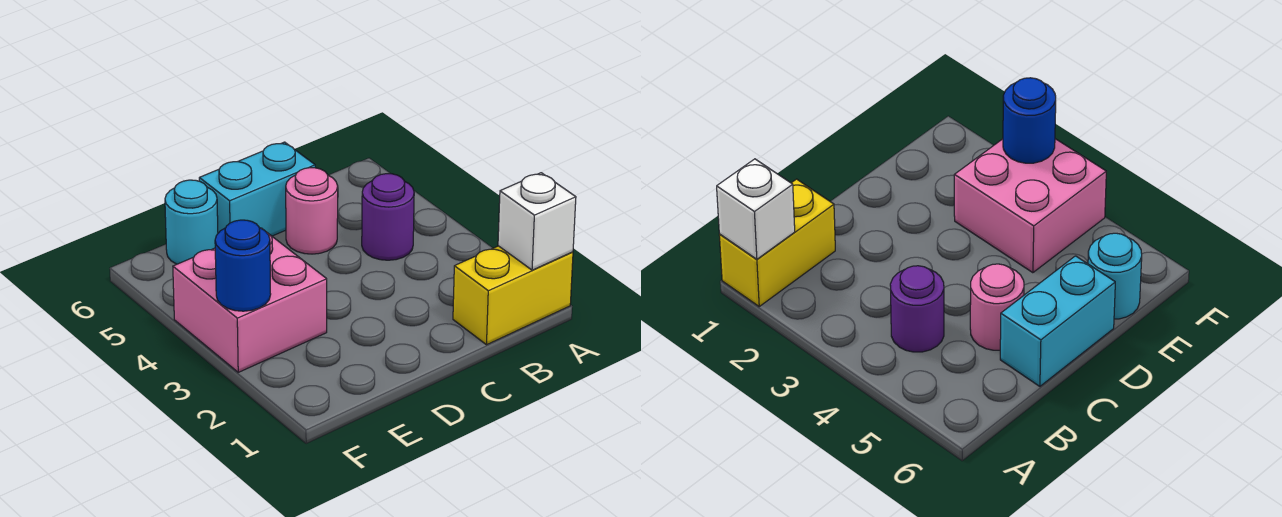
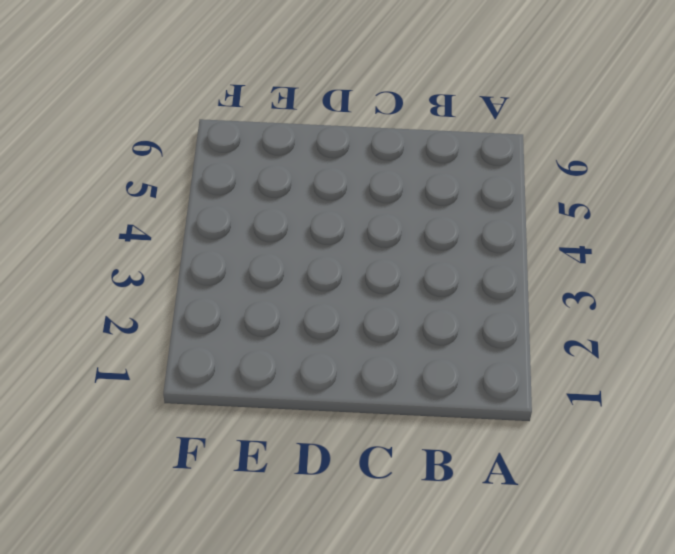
none -> yellow brick A1:B1 level 1
none -> purple round brick B4 level 1

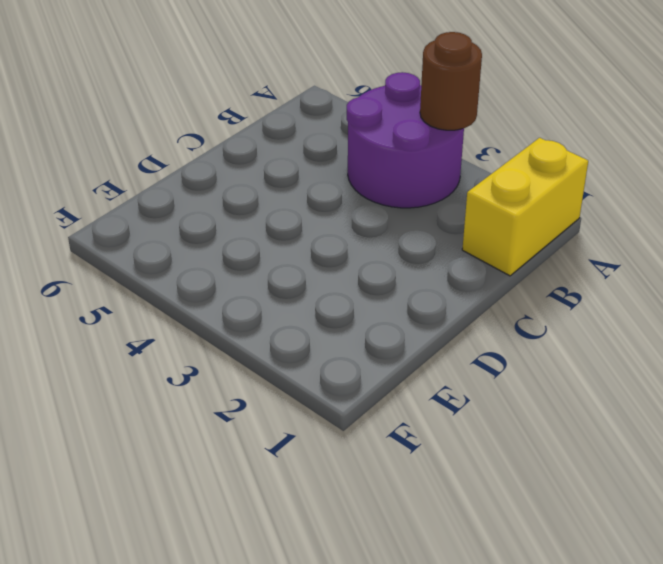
purple round brick A3:B4 level 1 -> purple round brick B4 level 1
brown round brick A3 level 2 -> none
none -> pink round brick C5 level 1
none -> cyan brick C6:D6 level 1

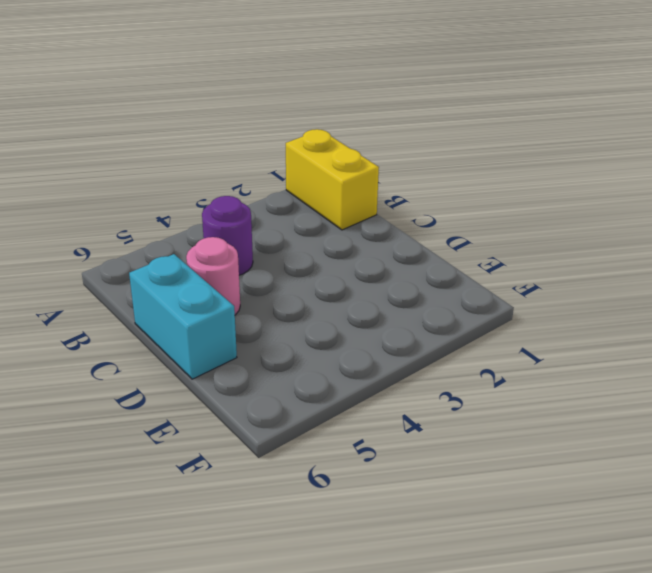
none -> pink brick E3:F4 level 1
none -> cyan round brick E6 level 1

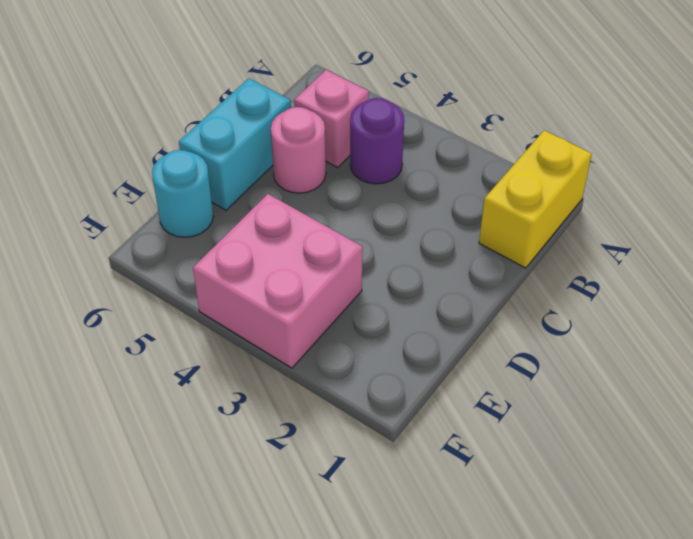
pink brick B5 level 1 -> none
none -> white brick A1 level 2
none -> blue round brick F3 level 2

